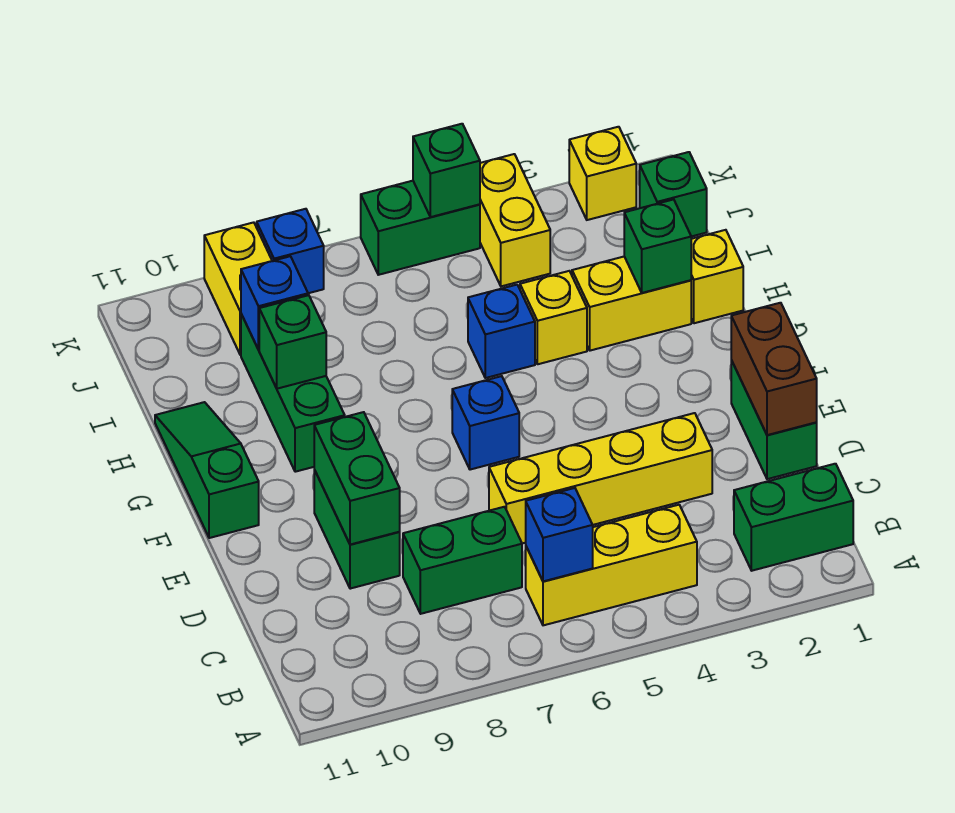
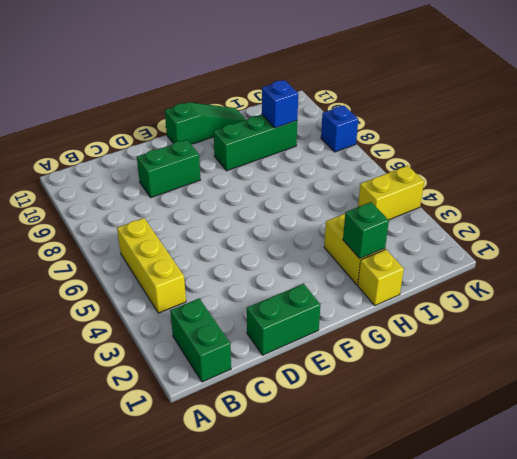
none -> green brick C7:C8 level 1
none -> yellow brick D3:D6 level 1
none -> blue brick F6 level 1

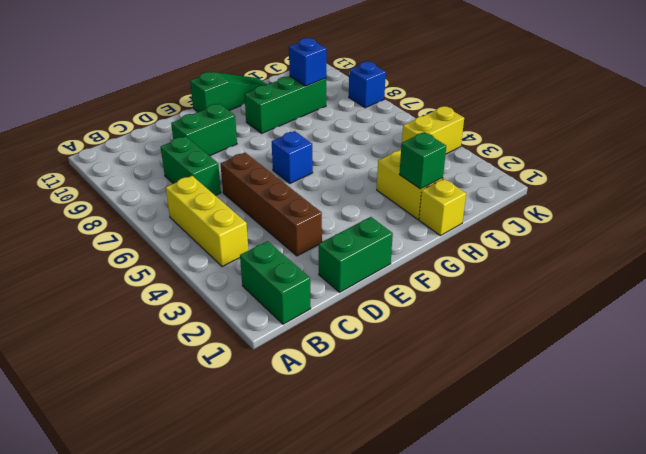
brown brick D3:D6 level 1 -> yellow brick D3:D6 level 1
none -> yellow brick H4 level 1
none -> blue brick H5 level 1
none -> green brick J1 level 1

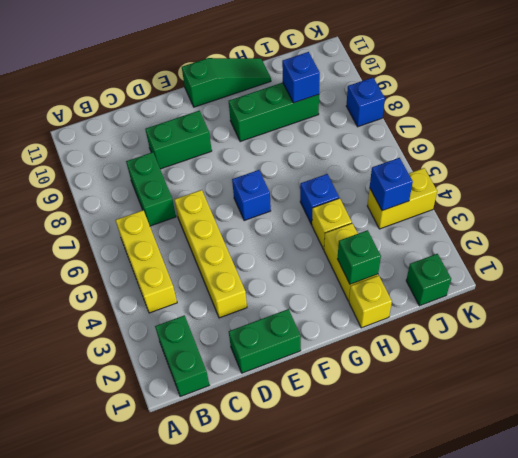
blue brick J4 level 2 -> blue brick B6 level 2
none -> yellow brick J9:K9 level 1
none -> yellow brick K2 level 1
none -> green brick K5:K6 level 1

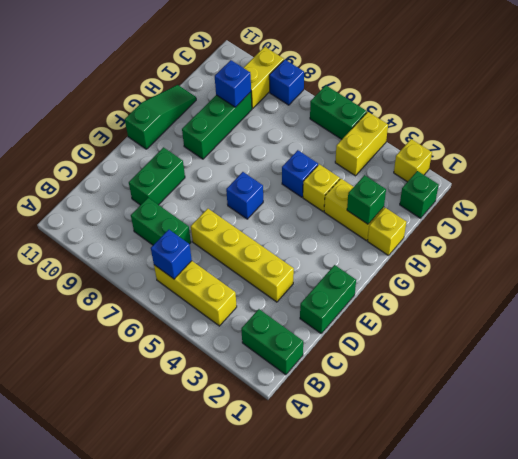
none -> brown brick D1:E1 level 2
none -> green brick D9:E9 level 2
none -> green brick H9 level 2

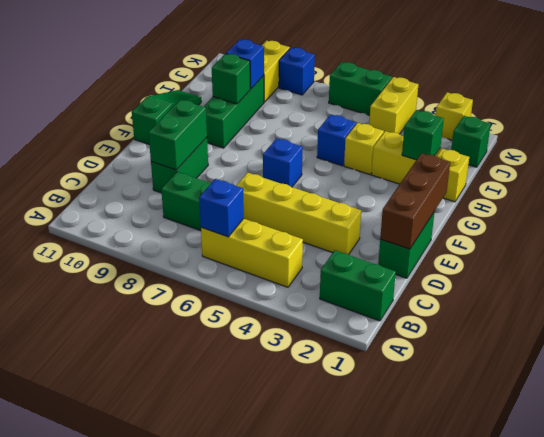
brown brick D1:F1 level 2 -> brown brick D1:E1 level 2
none -> green brick K5 level 2

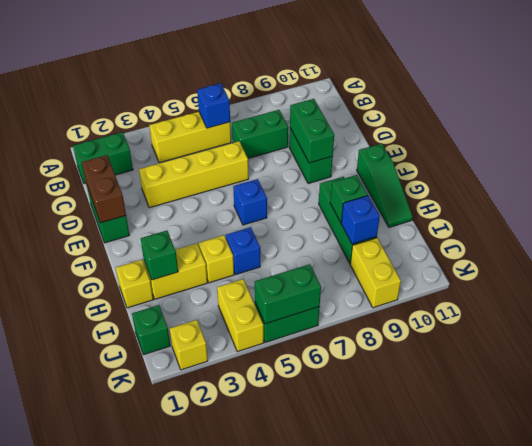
green brick K5:K6 level 2 -> green brick K5 level 2
none -> blue brick K8 level 1

